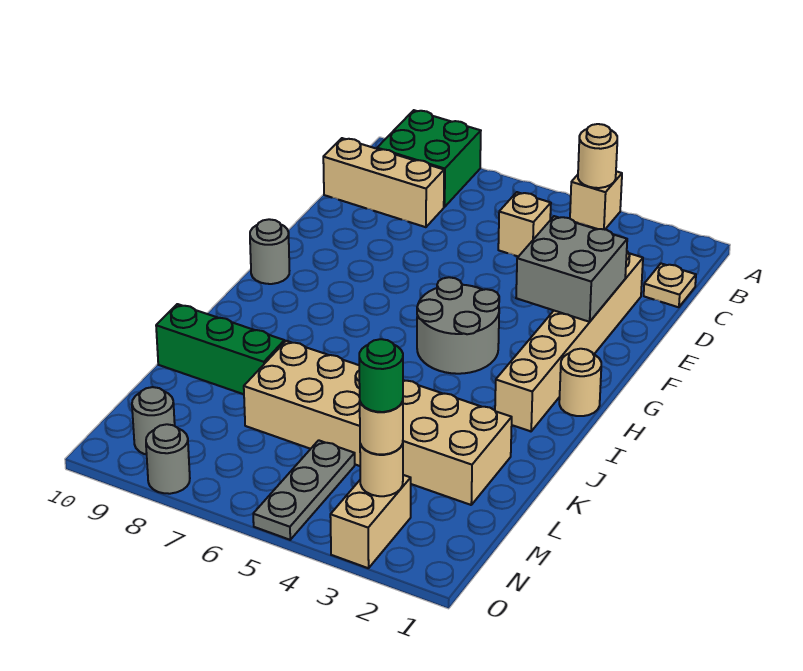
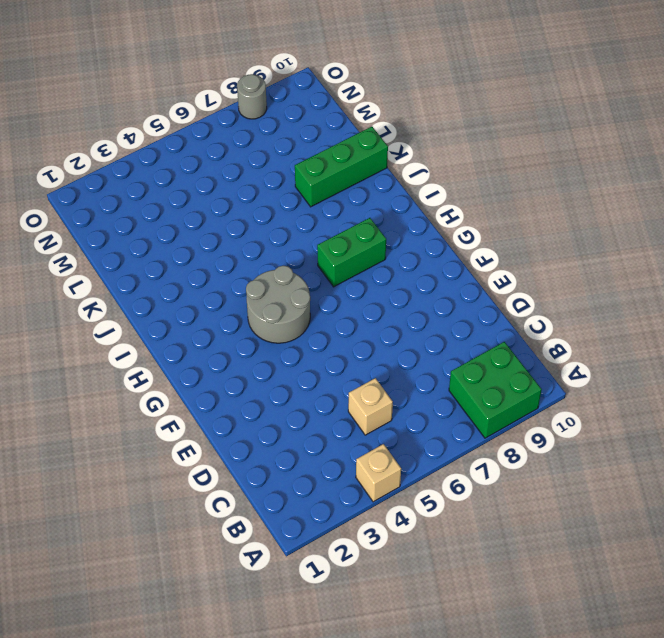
green brick H7:H8 level 1 -> none
none -> tan plate C1 level 1
none -> tan brick C8:C10 level 1
none -> tan brick D2:I2 level 1

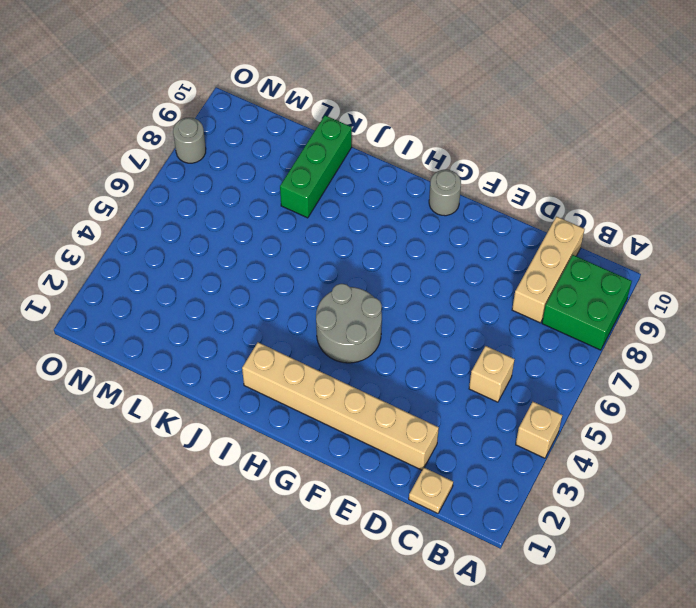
none -> tan round brick H1 level 1
none -> tan brick K2:L7 level 1
none -> grey plate M5:O5 level 1

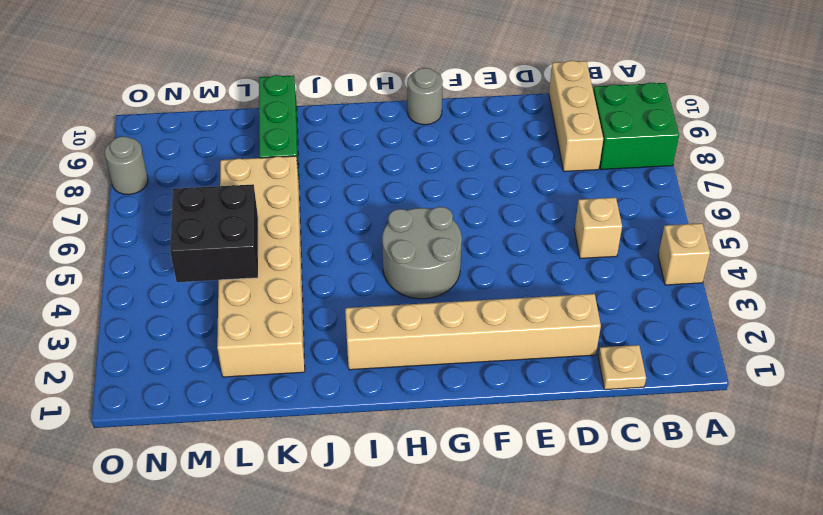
black brick L4:M5 level 2 -> none
none -> tan round brick H1 level 1
none -> grey plate M5:O5 level 1
none -> tan brick N3:O3 level 1

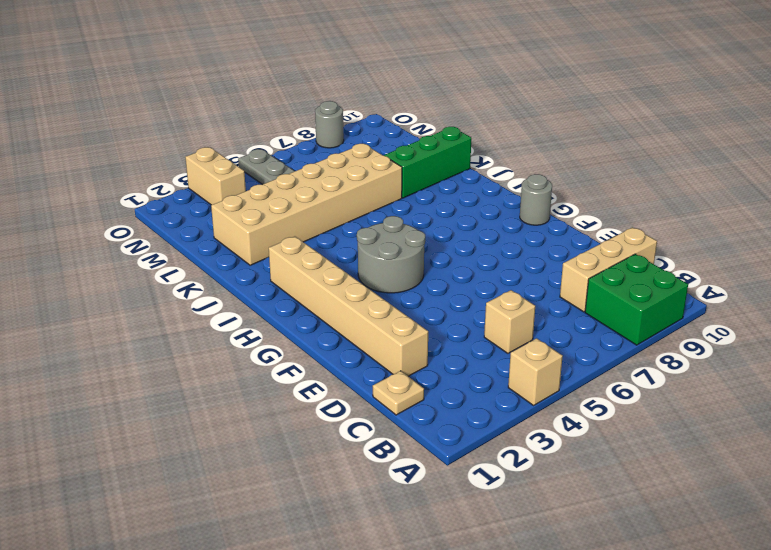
none -> tan round brick H1 level 1
none -> grey round brick N9 level 1
none -> tan round brick A4 level 2

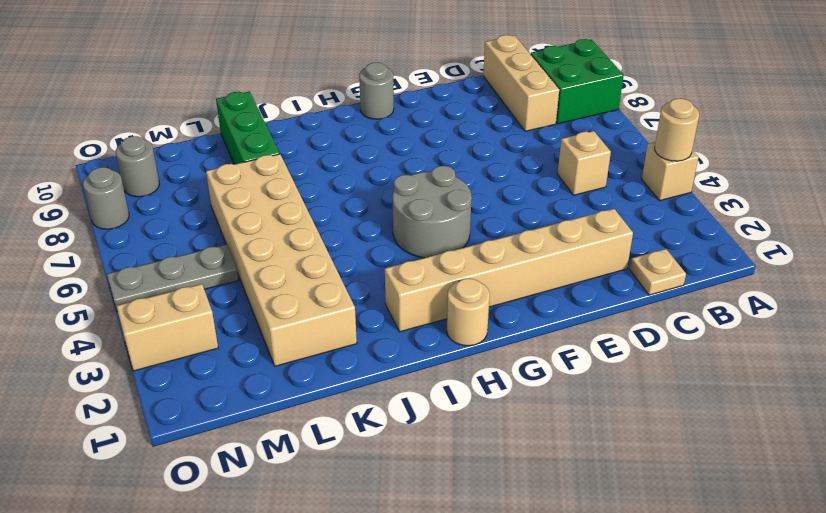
none -> grey brick E2:F3 level 2
none -> tan round brick N3 level 2
none -> tan round brick N3 level 3

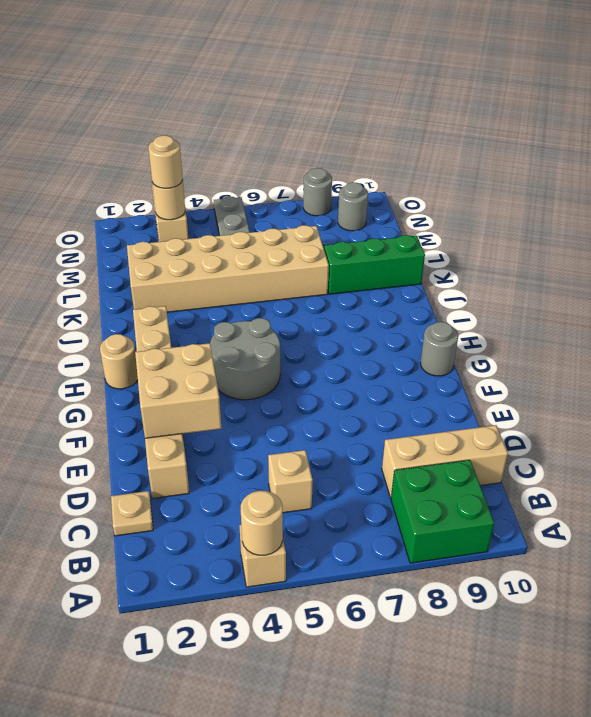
tan brick E2:F3 level 2 -> grey brick E2:F3 level 2
none -> green round brick N3 level 4

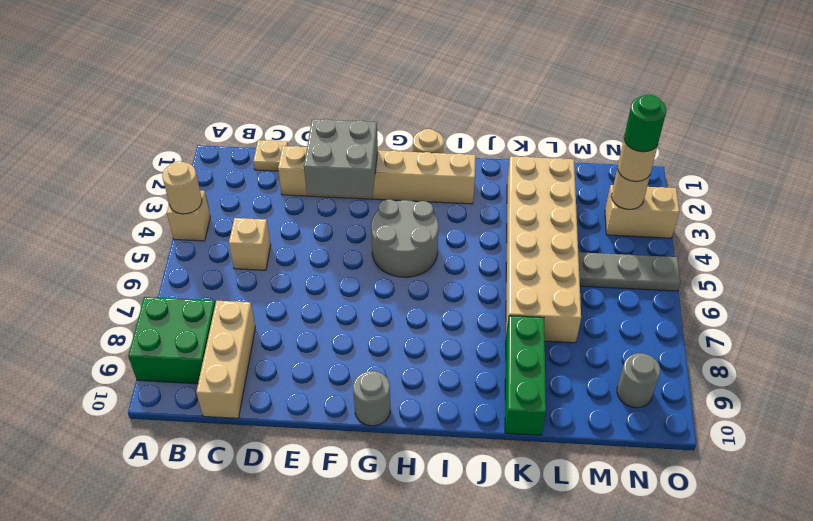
none -> grey round brick O8 level 1

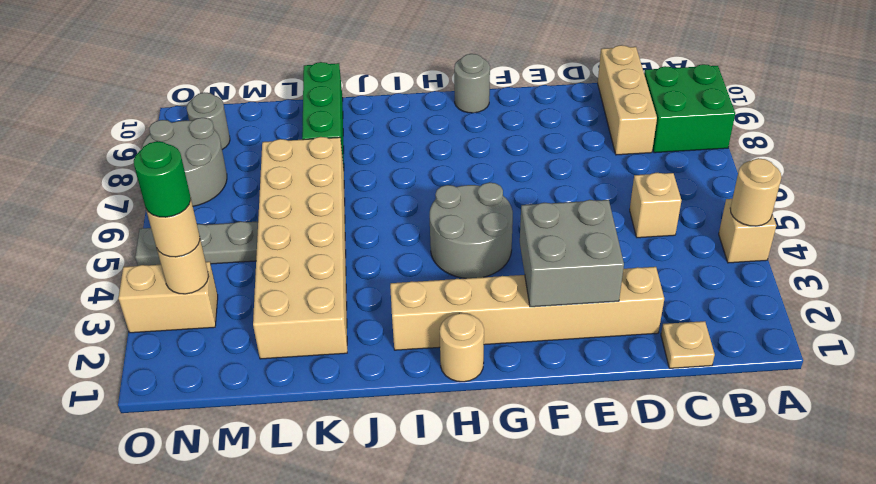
grey round brick N7:O8 level 1 -> grey round brick O8 level 1

